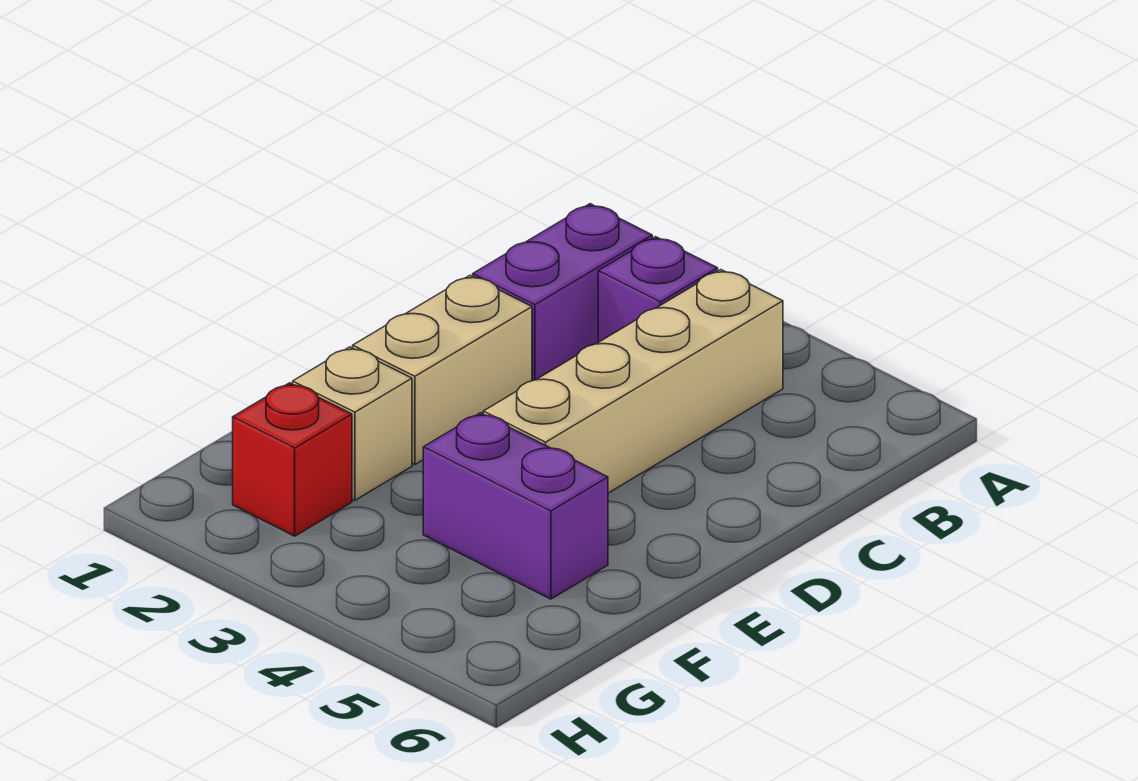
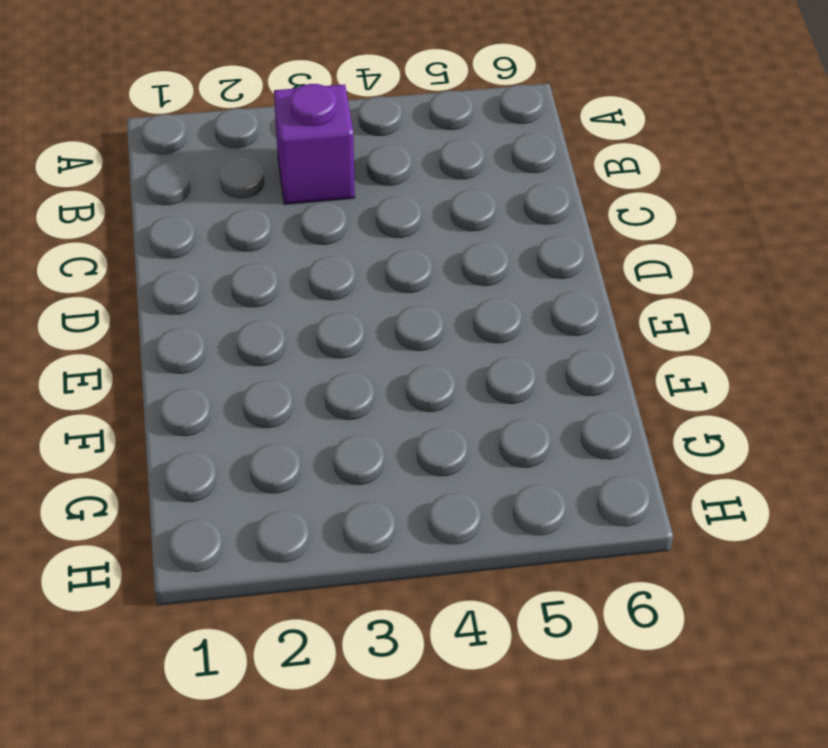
none -> purple brick B2:C2 level 1
none -> tan brick B4:E4 level 1

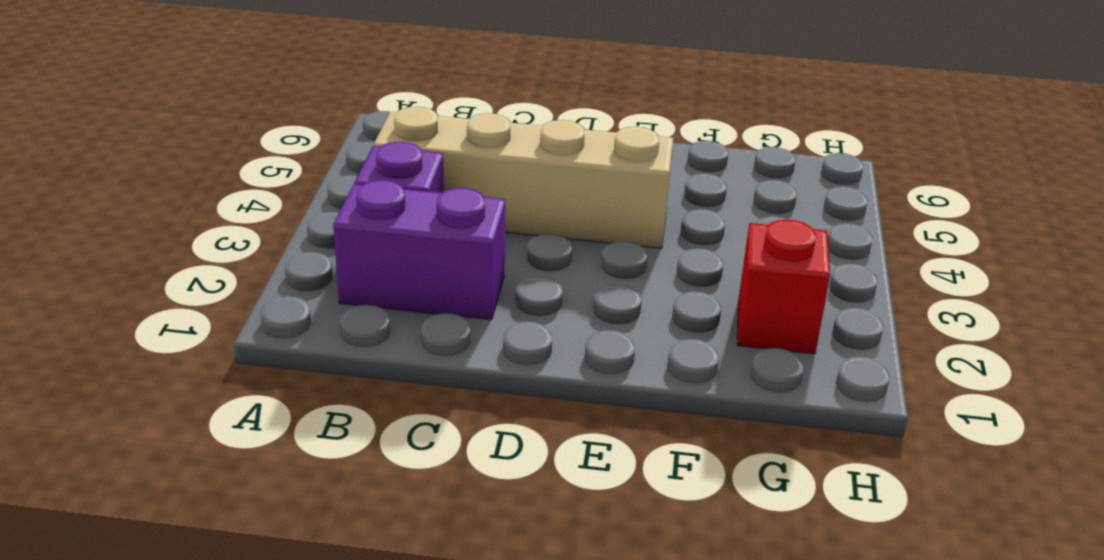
none -> tan brick D2:E2 level 1
none -> tan brick F2 level 1

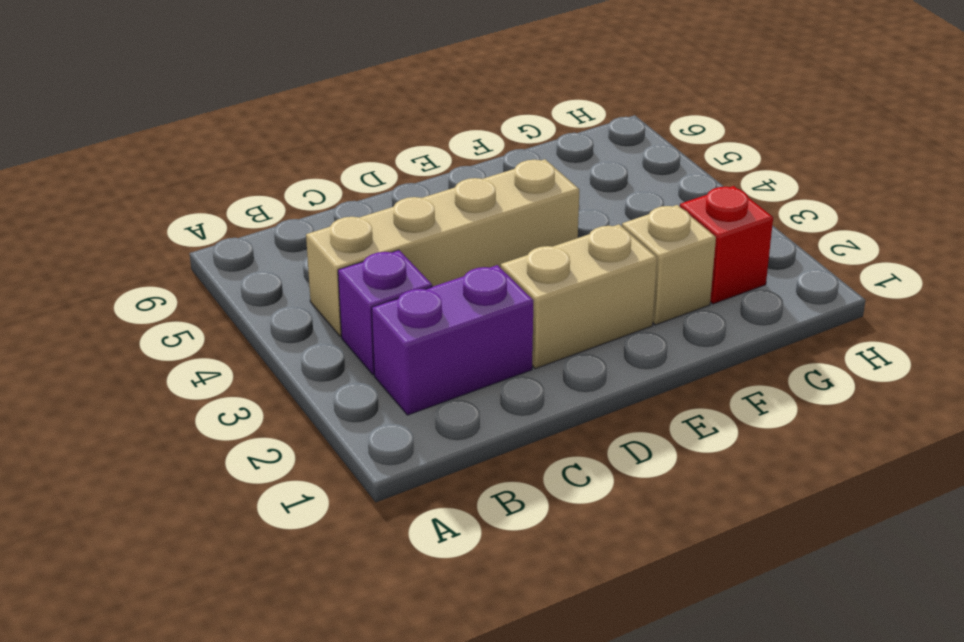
none -> purple brick F4:F5 level 1

